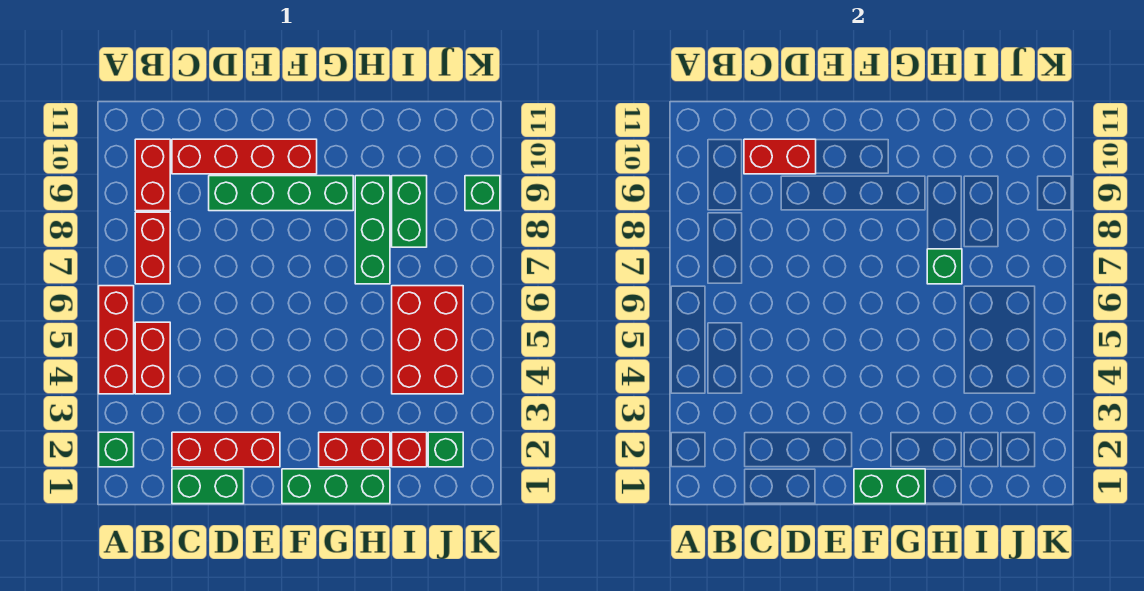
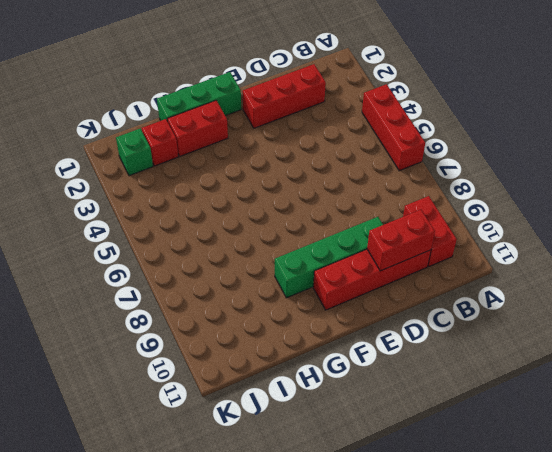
none -> green brick A2 level 1
none -> red brick B4:B5 level 1
none -> red brick B7:B8 level 1

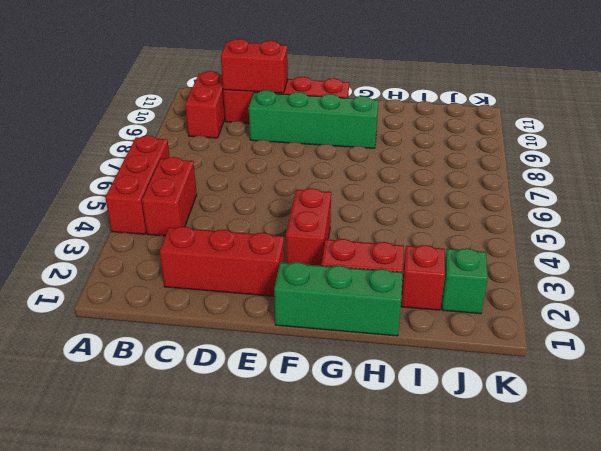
red brick F3:F4 level 1 -> red brick B7:B8 level 1
none -> green brick A2 level 1
none -> green brick C1:D1 level 1
none -> green brick H7:H9 level 1

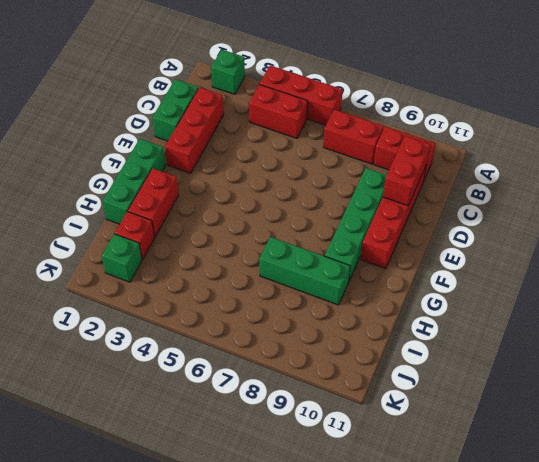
none -> red brick I4:J6 level 1
none -> green brick I8:I9 level 1
none -> green brick K9 level 1

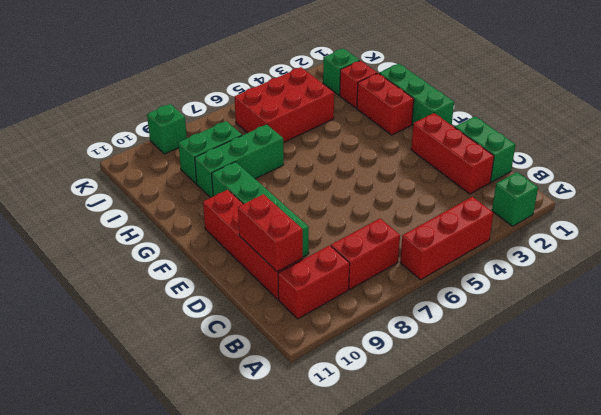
none -> red brick B4:B5 level 1
none -> green brick F1:G1 level 2
none -> green brick H7 level 2

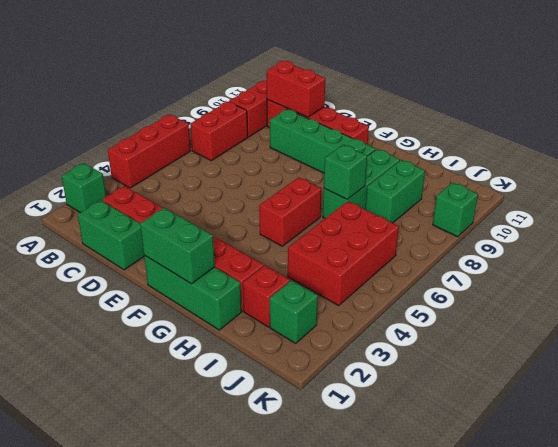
red brick G5:G6 level 1 -> red brick B4:B5 level 1

